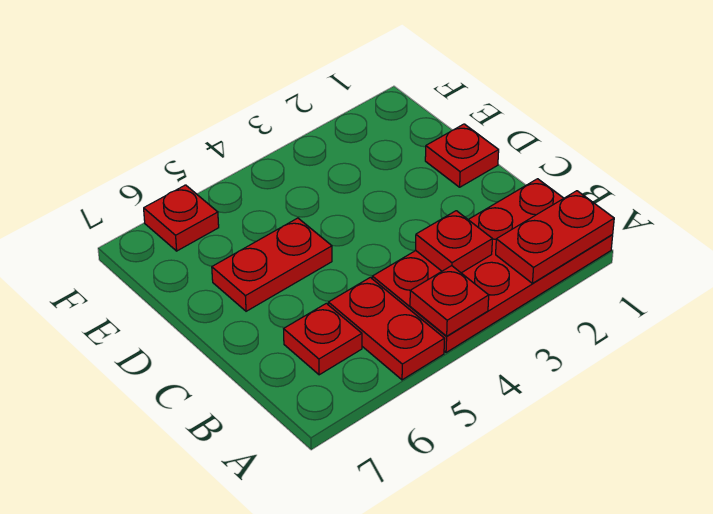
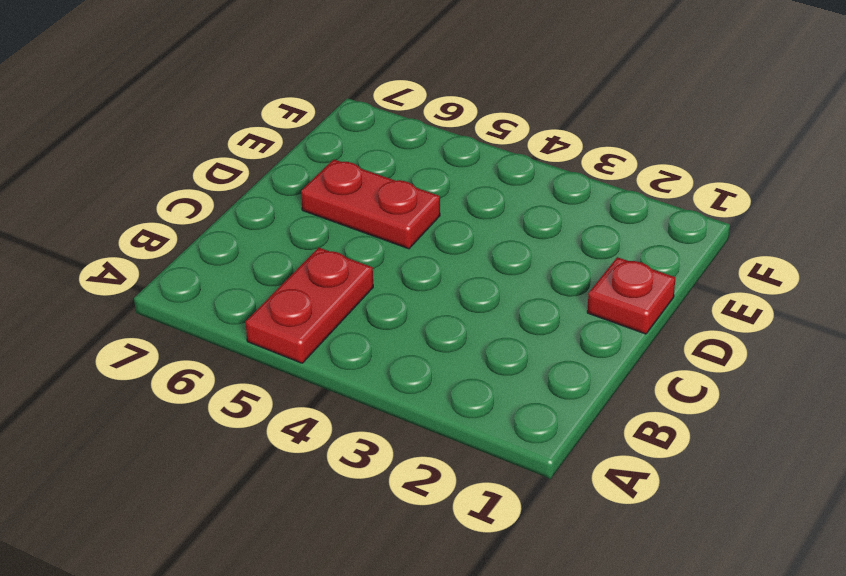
none -> red plate A1:B4 level 1
none -> red plate B6 level 1

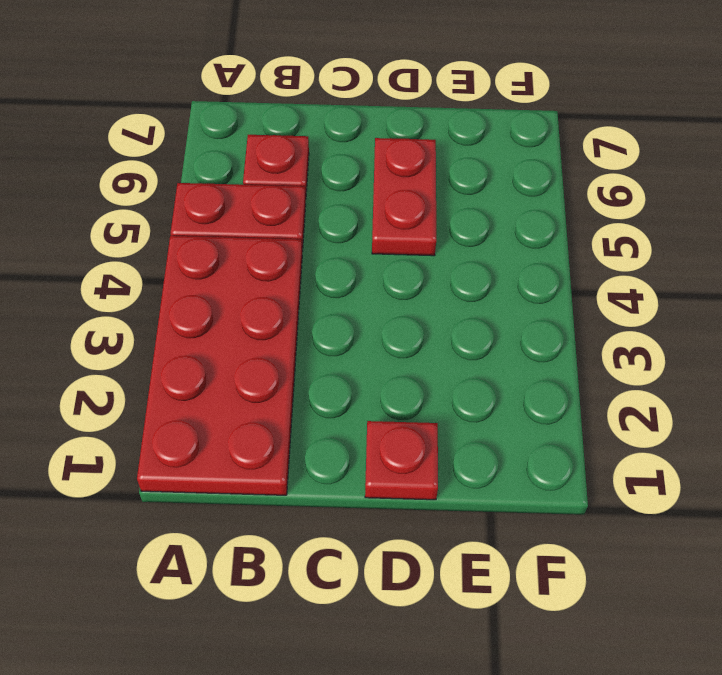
none -> red plate F6 level 1
none -> red plate A1:A2 level 2

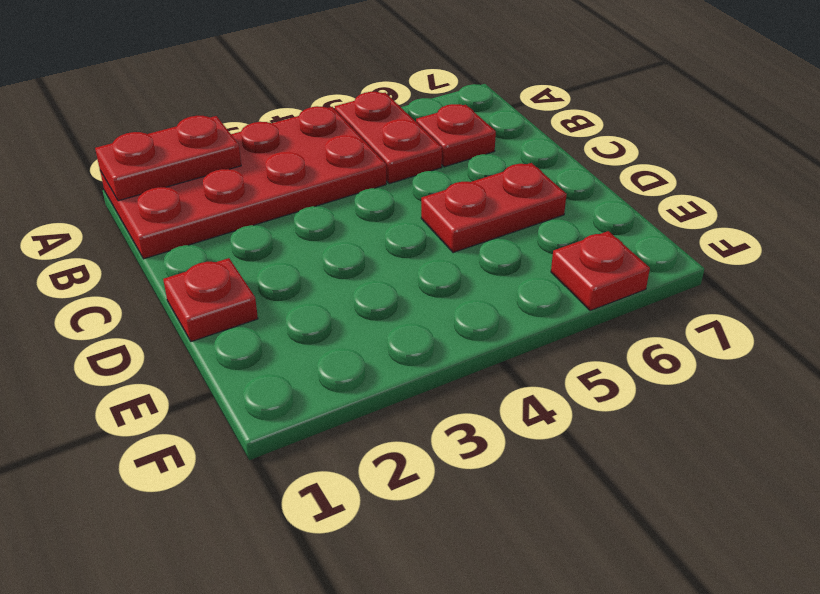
none -> red plate A4 level 2
none -> red plate B3 level 2

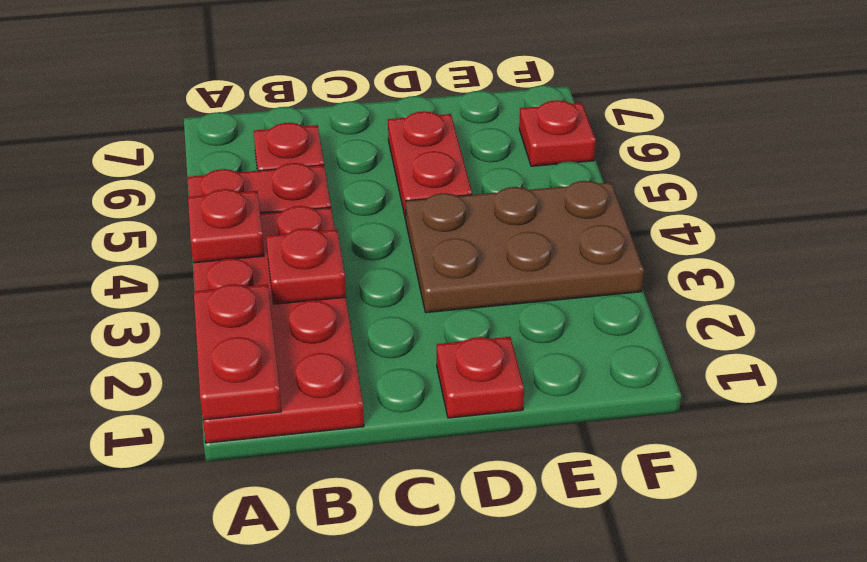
brown plate D3:F4 level 1 -> none

